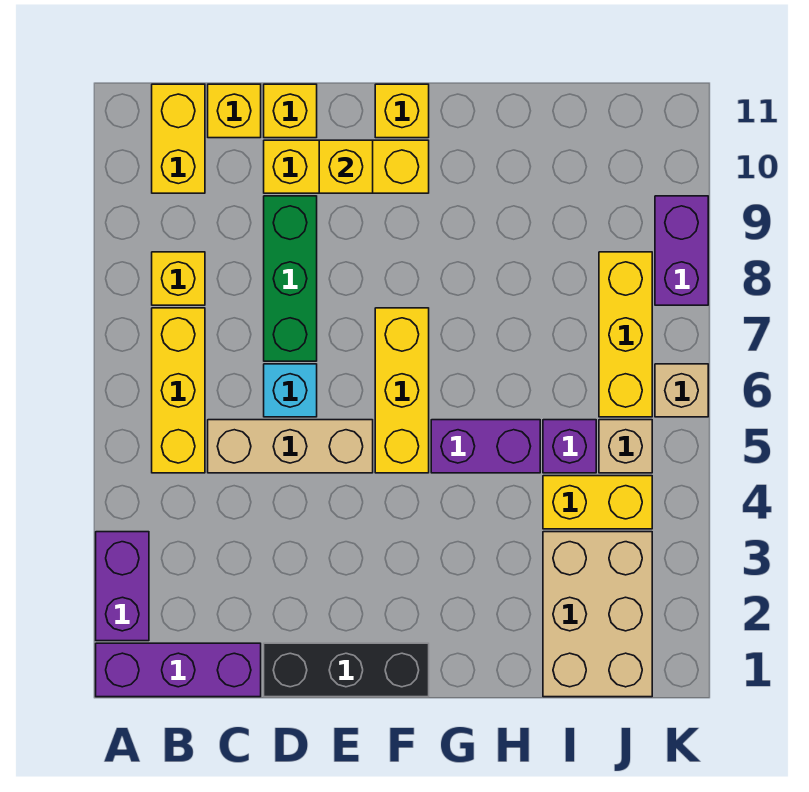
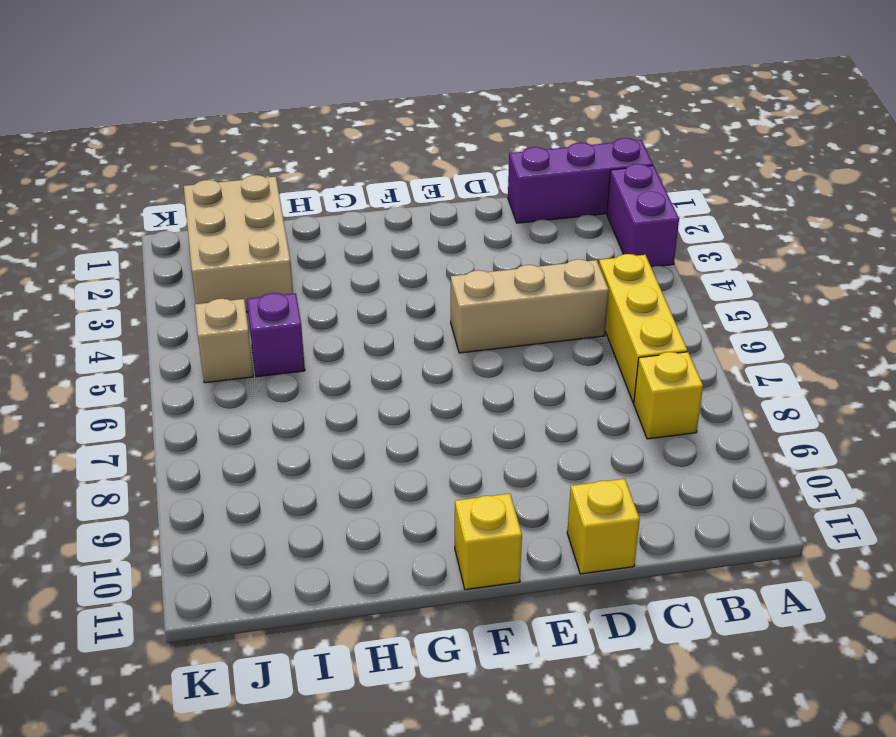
none -> yellow brick B10:B11 level 1
none -> yellow brick C11 level 1
none -> black brick D1:F1 level 1

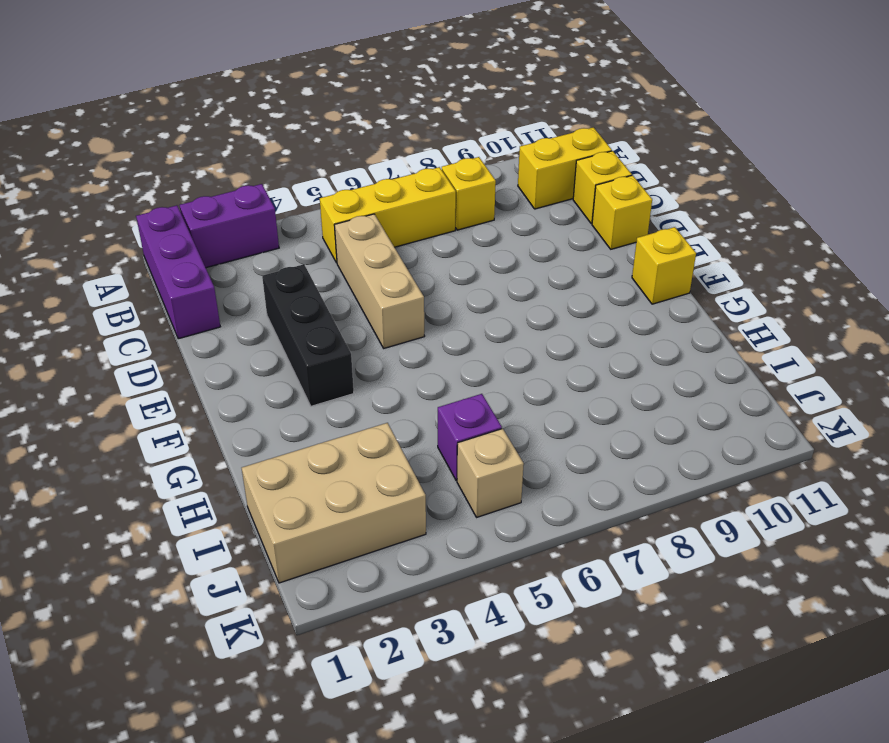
black brick D3:F3 level 1 -> black brick D1:F1 level 1
none -> cyan brick D6 level 1
none -> green brick D7:D9 level 1
none -> yellow brick D10:F10 level 1

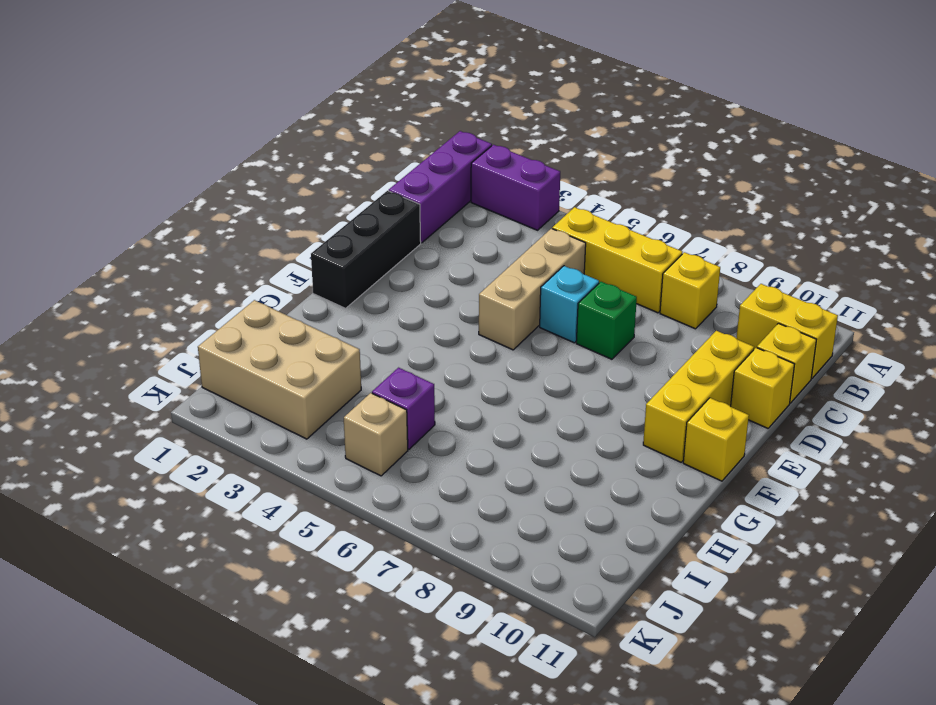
green brick D7 level 1 -> green brick D7:D9 level 1
none -> yellow brick F5:F7 level 1
none -> purple brick G5:H5 level 1
none -> yellow brick I4:J4 level 1

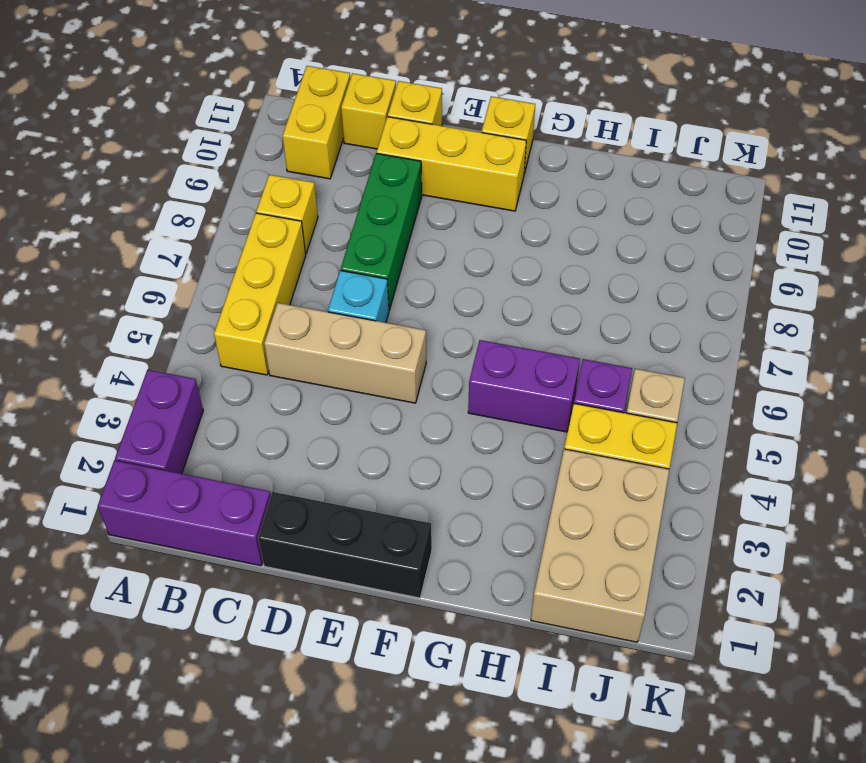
none -> yellow brick F5:F7 level 1
none -> yellow brick J6:J8 level 1
none -> tan brick K6 level 1

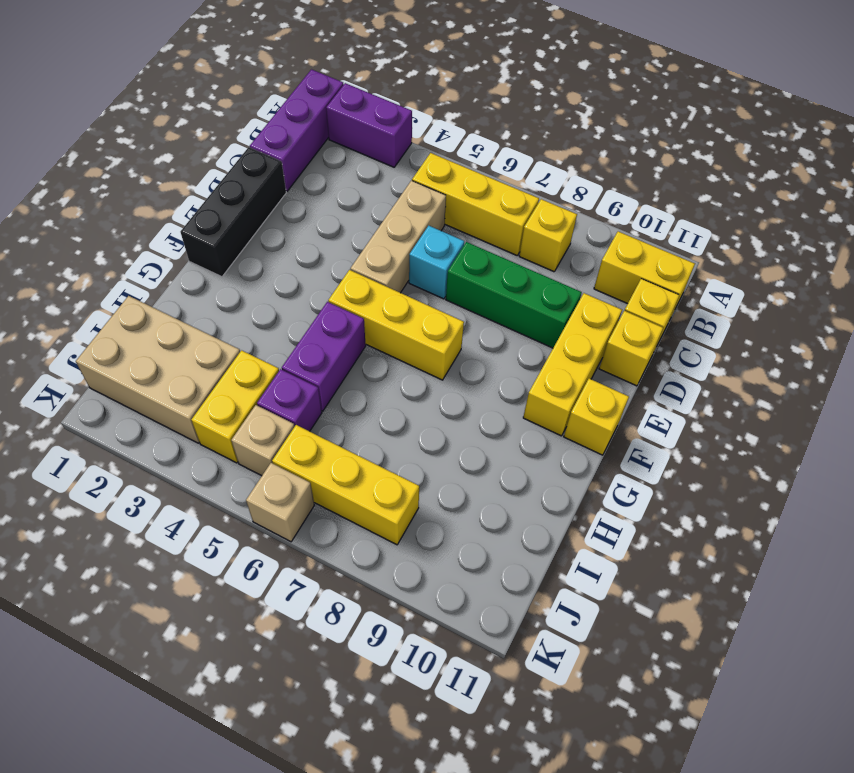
none -> purple brick K8:K9 level 1
none -> yellow brick E10 level 2

